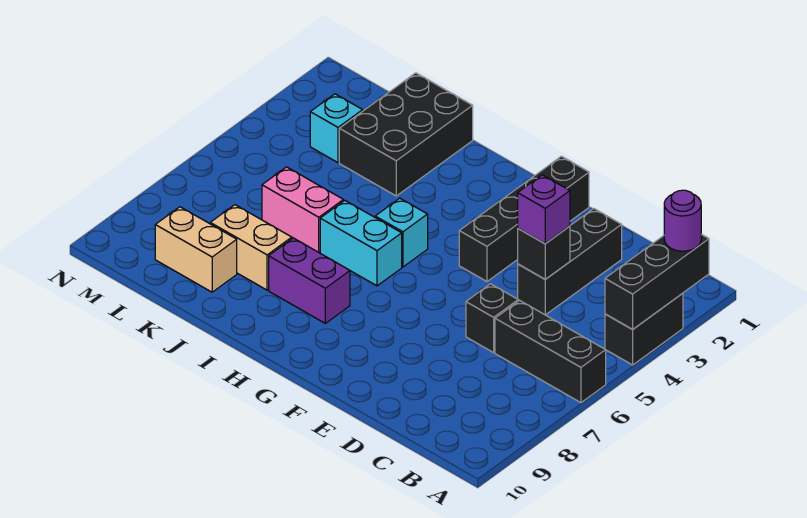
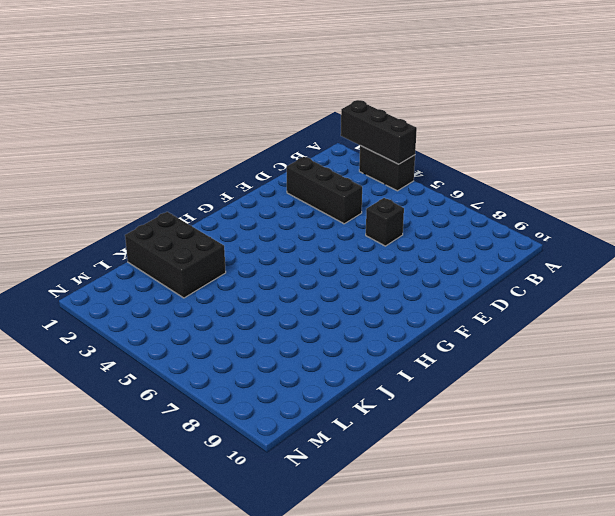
none -> black brick A6:C6 level 1
none -> black brick F1:F4 level 1
none -> cyan brick H5 level 1

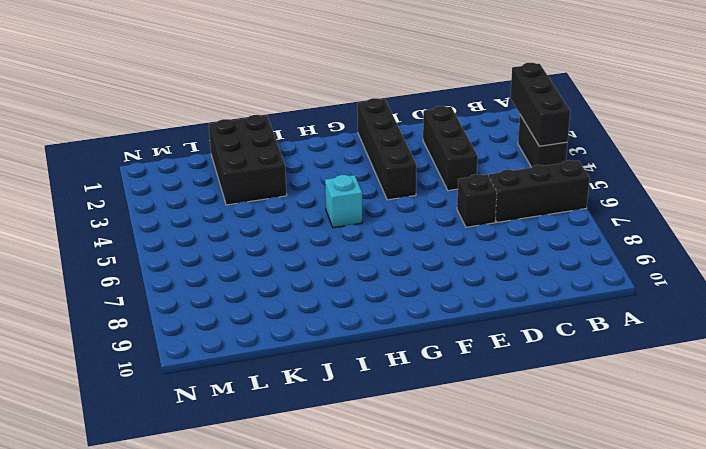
none -> cyan brick H6:I6 level 1
none -> purple brick H8:I8 level 1
none -> pink brick J6:K6 level 1

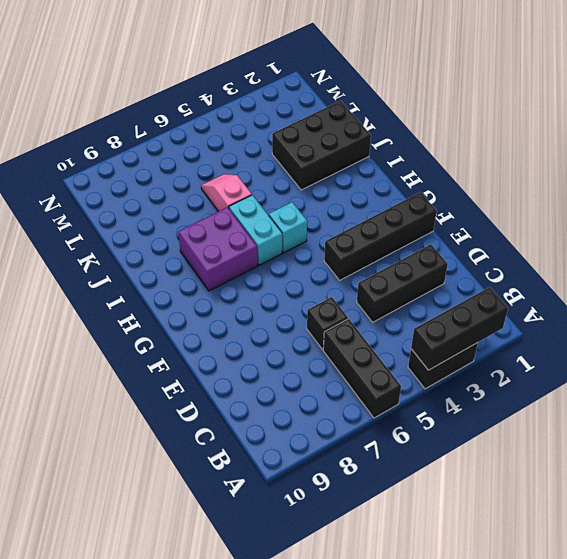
purple brick H7:I8 level 1 -> purple brick H8:I8 level 1
pink slope J6:K6 level 1 top J -> pink brick J6:K6 level 1
none -> tan brick J8:K8 level 1
none -> tan brick K9:L9 level 1
none -> cyan brick L3 level 1

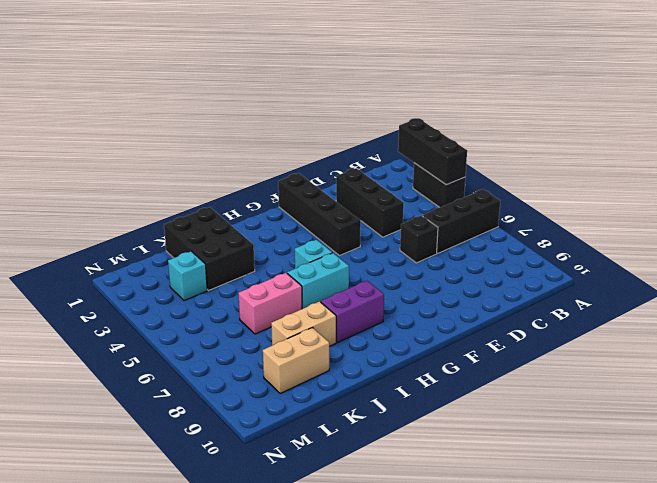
none -> black brick D4 level 2
none -> purple round brick A2 level 3
none -> purple brick D4 level 3

